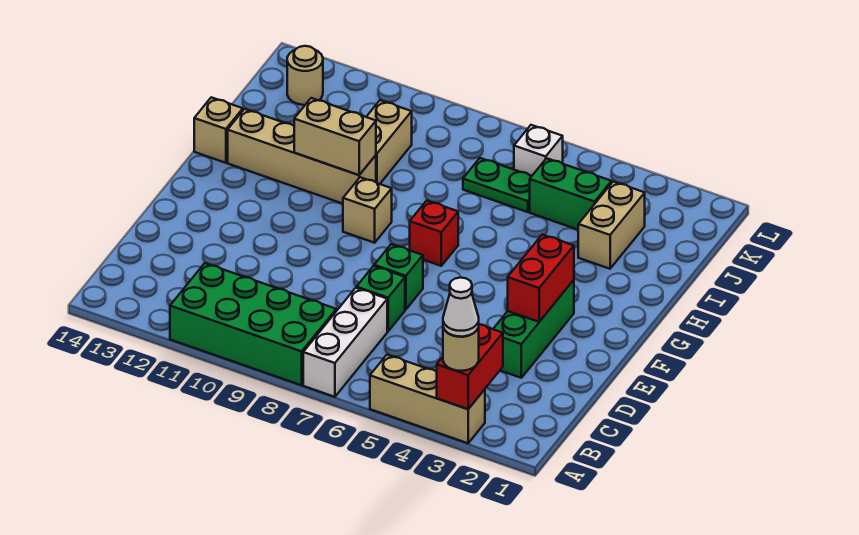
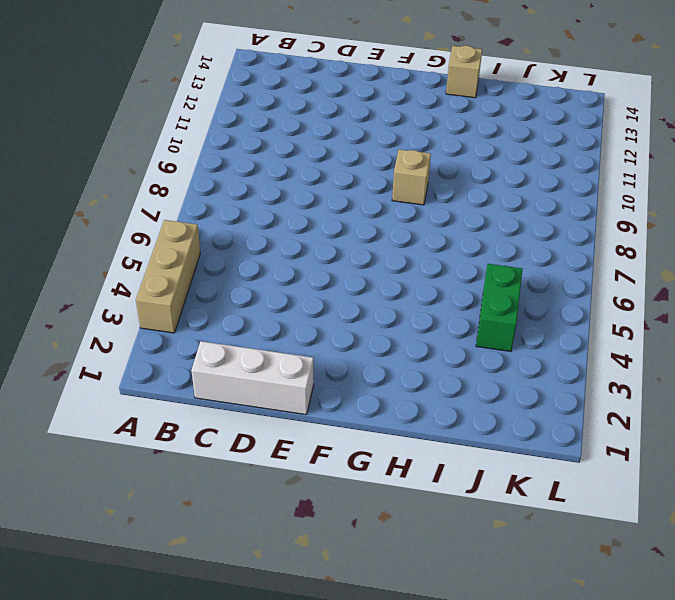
white brick C1:E1 level 1 -> white brick A7:C7 level 1
none -> green brick A8:B11 level 1
none -> green brick D3:F3 level 1
none -> green brick D7 level 1

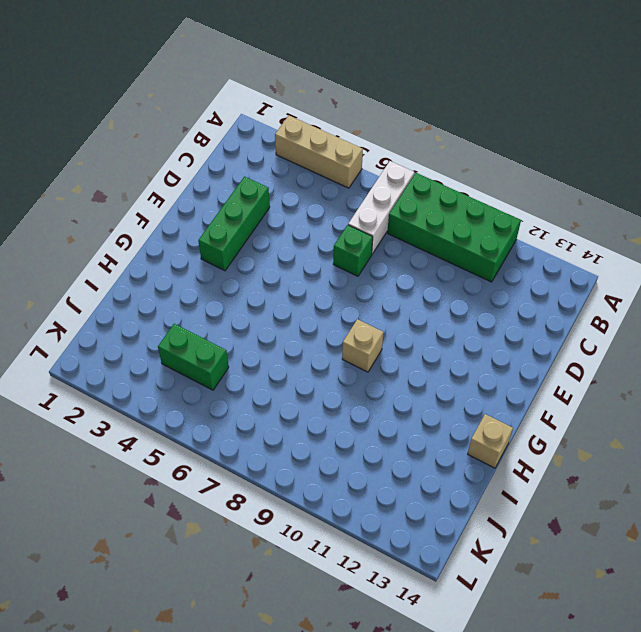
none -> green brick E7 level 1
none -> red brick G7 level 1
none -> tan brick H10:H13 level 1

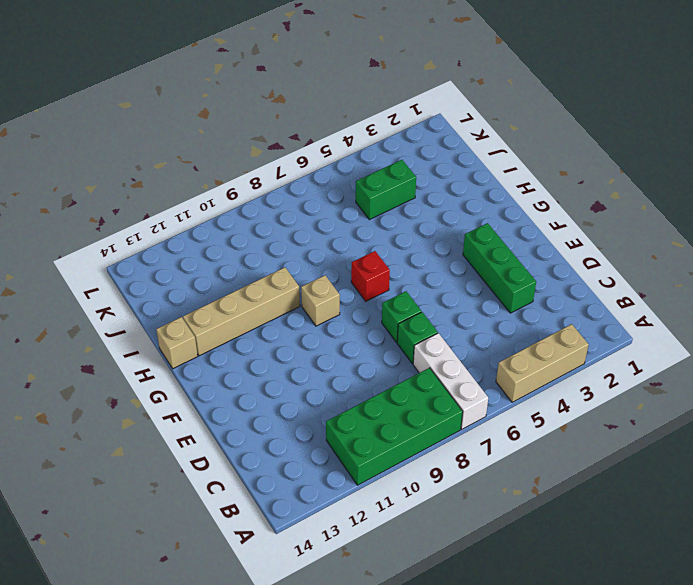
none -> tan brick I3:J3 level 1
none -> tan brick I10:J10 level 1
none -> green plate J6:J7 level 1

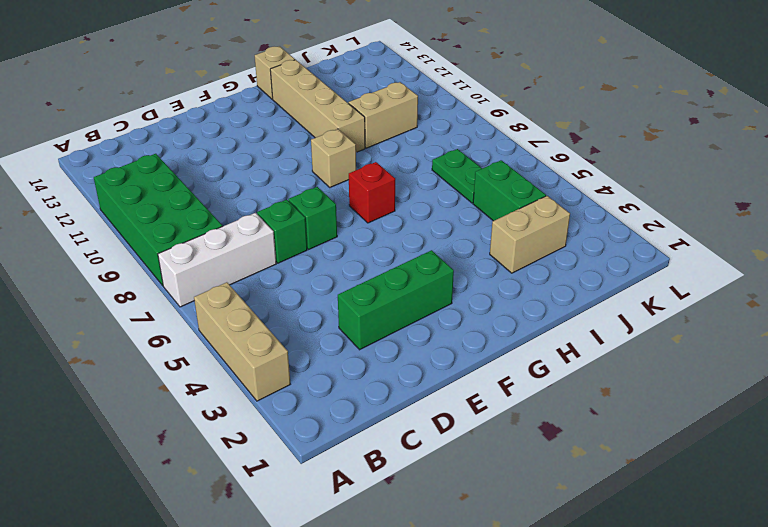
none -> white brick K6 level 1
none -> tan round brick K13 level 1
none -> red brick A3:B3 level 2

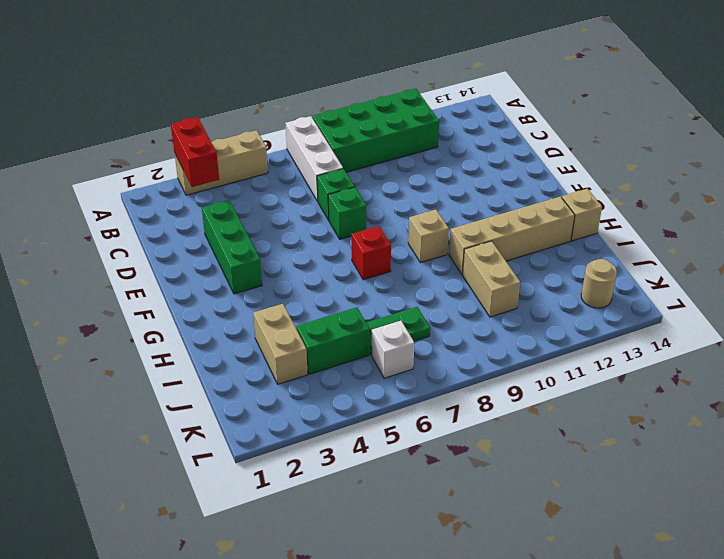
none -> red brick E3:F3 level 2
none -> tan brick H10:H11 level 2
none -> tan round brick A3 level 3

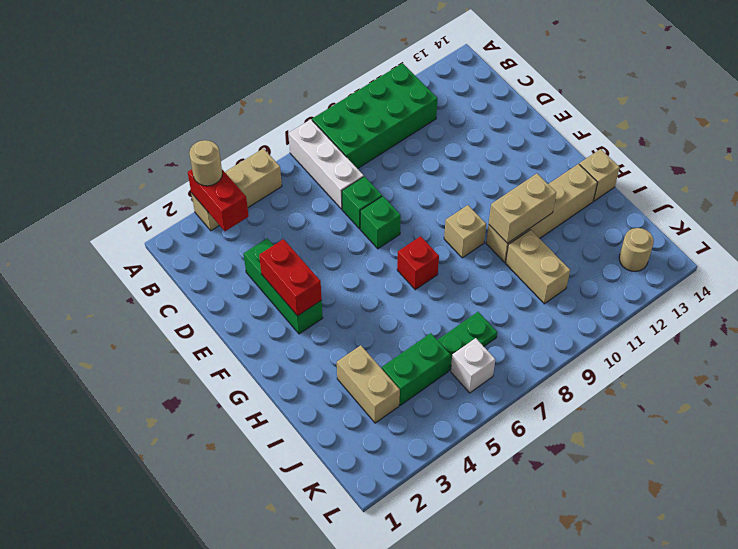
none -> white cone A3 level 4

